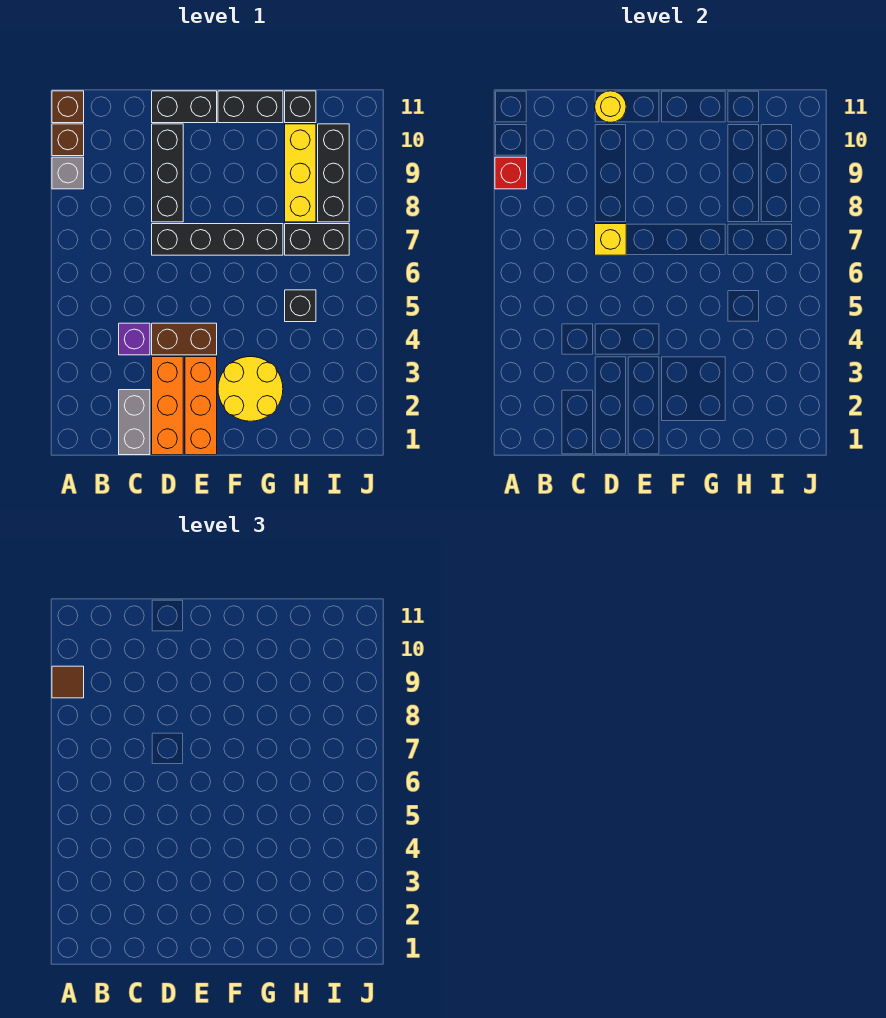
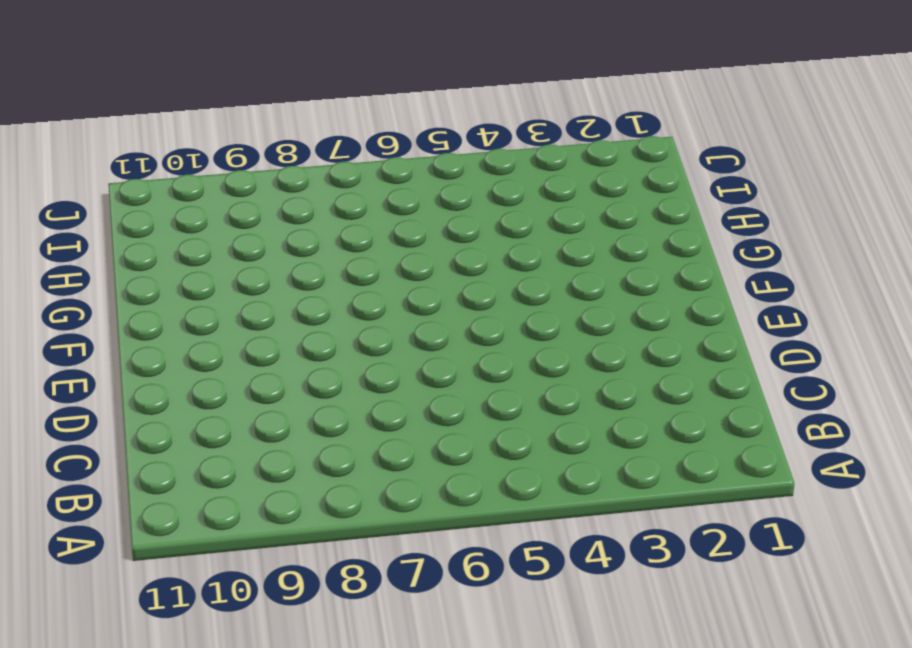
none -> grey brick A9 level 1
none -> brown brick A10 level 1
none -> brown brick A11 level 1

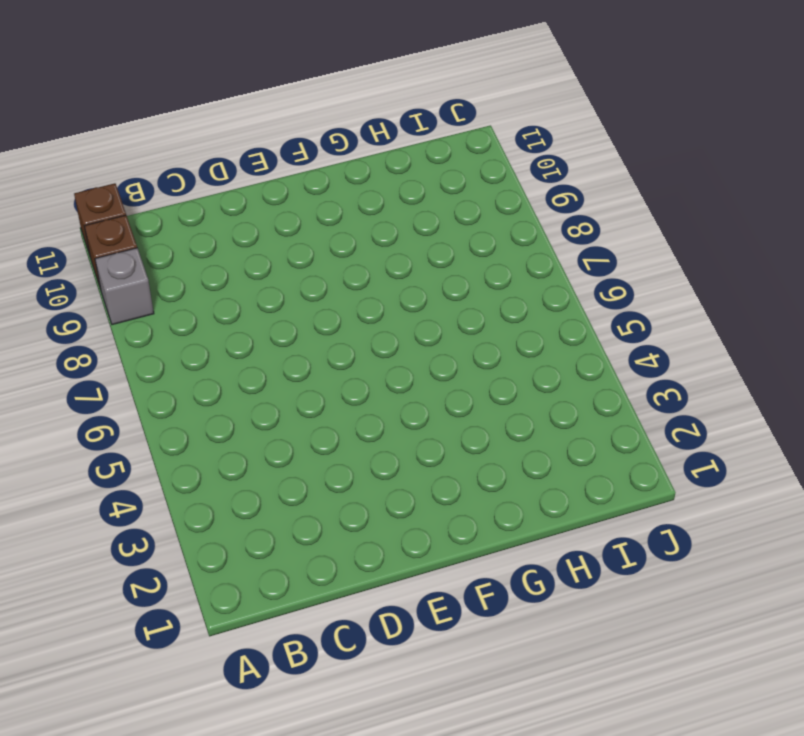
none -> grey brick C1:C2 level 1
none -> purple brick C4 level 1
none -> orange brick D1:D3 level 1

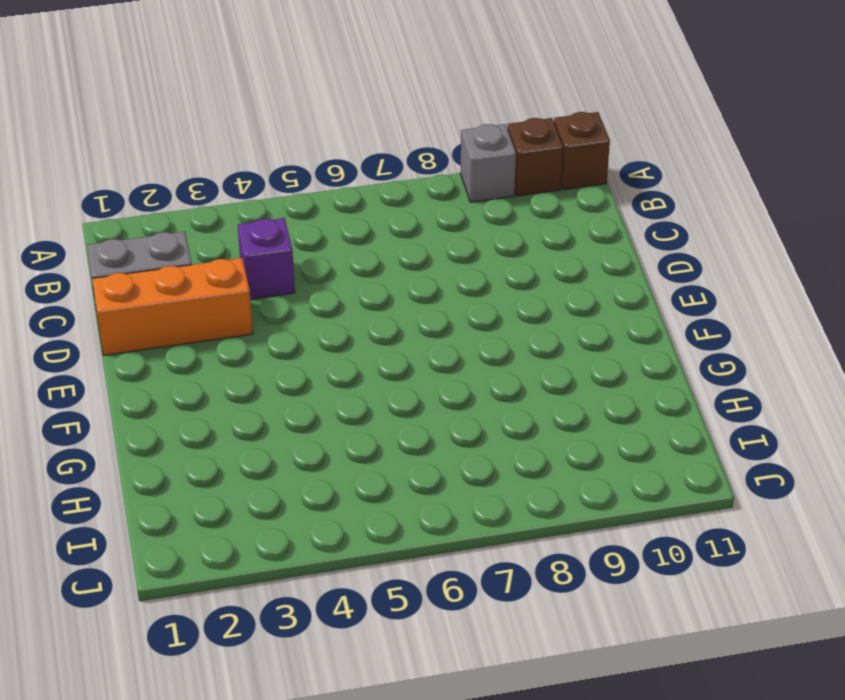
none -> brown brick D4:E4 level 1
none -> black brick D7:G7 level 1
none -> black brick D8:D10 level 1

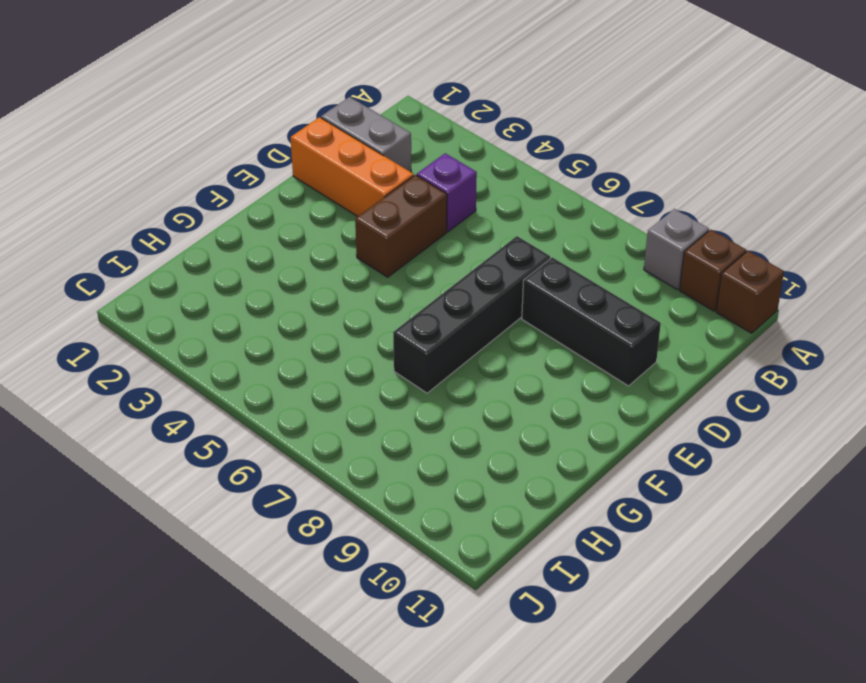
none -> black brick D11:E11 level 1
none -> orange brick E1:E3 level 1
none -> yellow round brick F2:G3 level 1

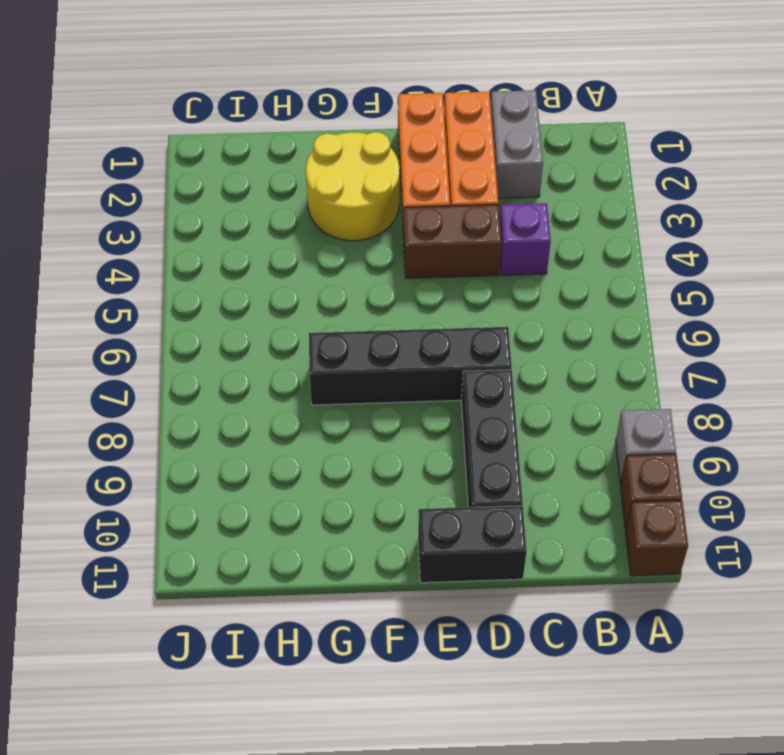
none -> black brick F11:G11 level 1
none -> black brick H5 level 1
none -> black brick H7:I7 level 1

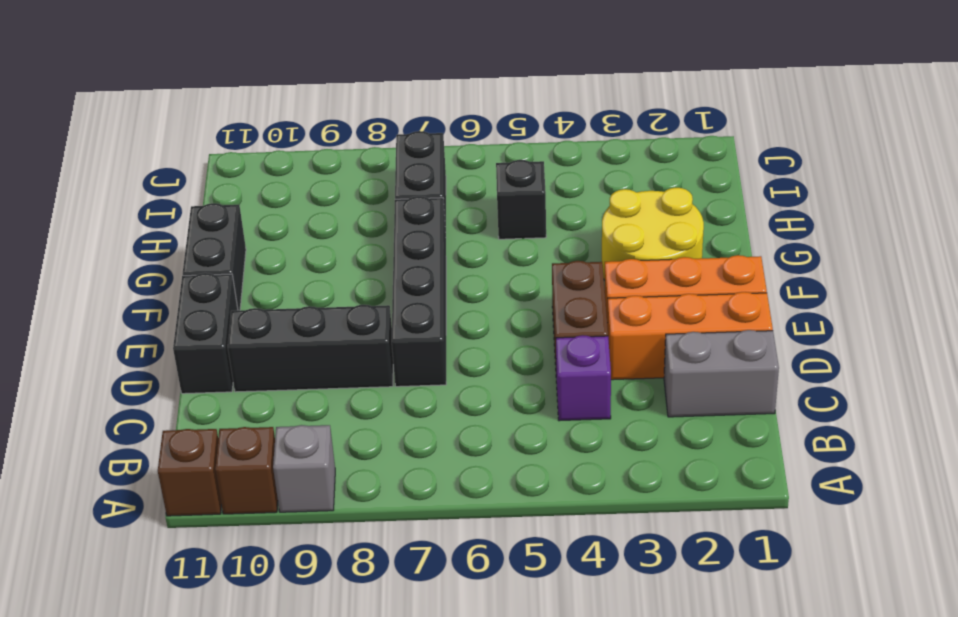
none -> yellow brick H8:H10 level 1
none -> black brick H11 level 1
none -> black brick I8:I10 level 1

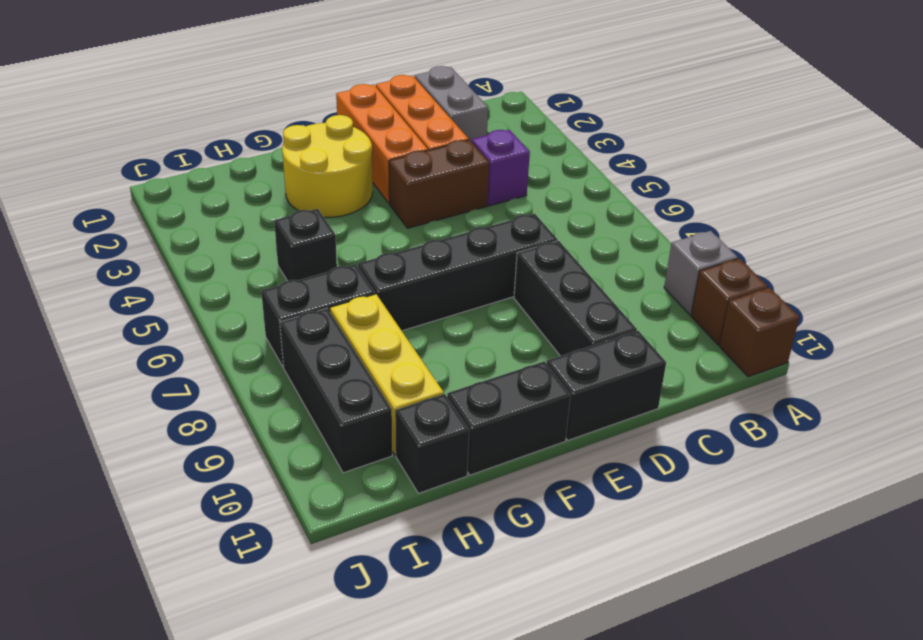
none -> red brick A9 level 2
none -> yellow brick D7 level 2
none -> yellow round brick D11 level 2

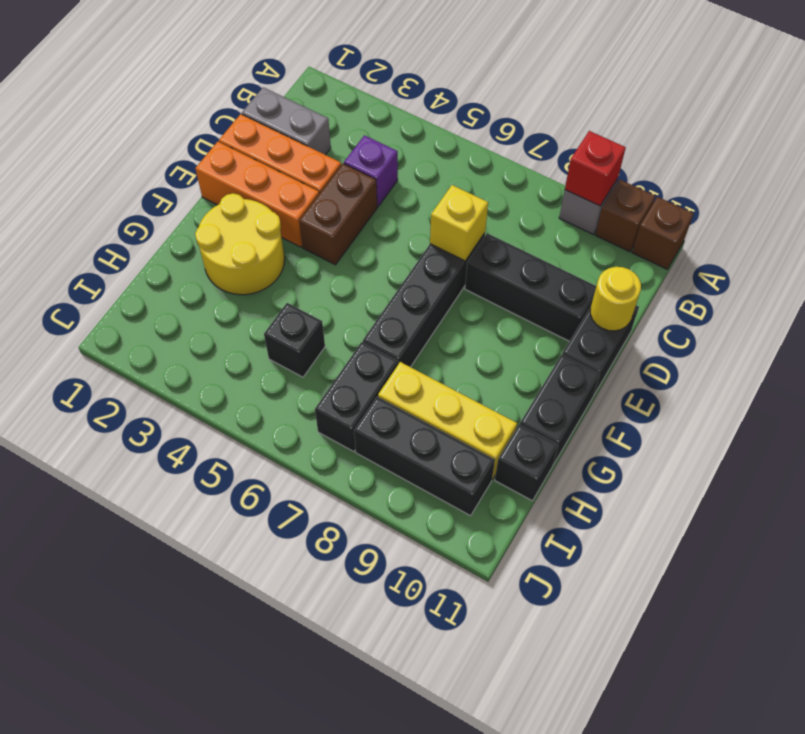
none -> brown tile A9 level 3

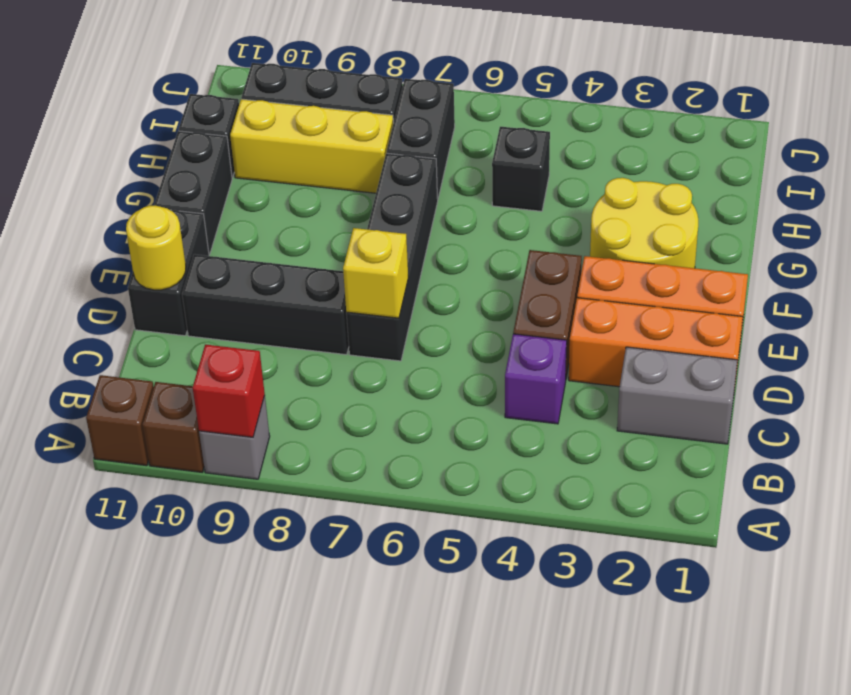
none -> brown tile A9 level 3

